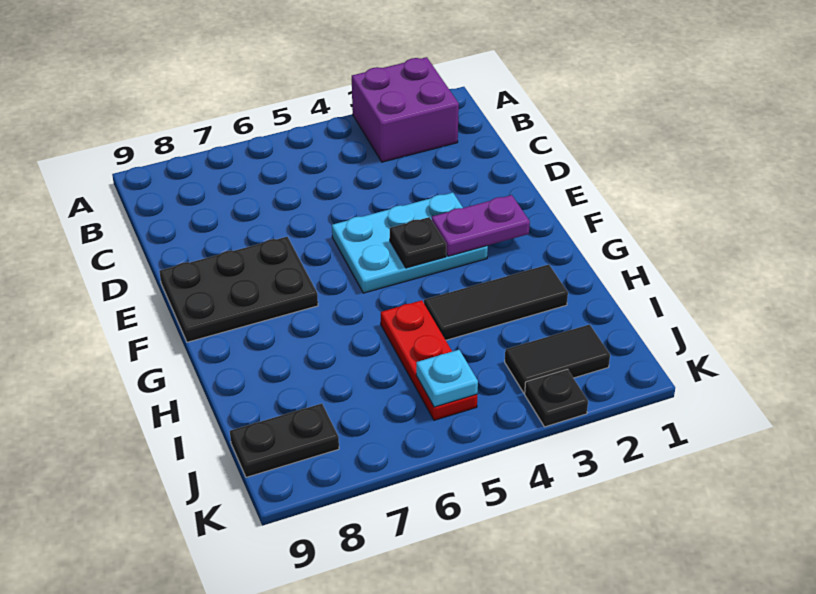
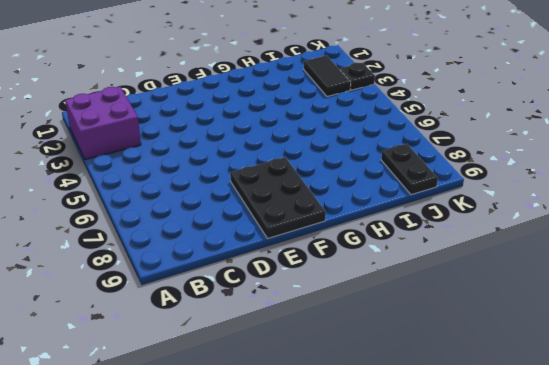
none -> cyan plate E3:F5 level 1
none -> black tile H2:H4 level 1

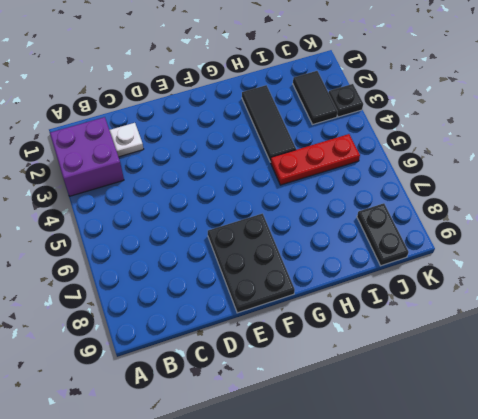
white plate C2 level 1 -> none
none -> cyan plate E3:F5 level 1
none -> purple plate F2:F3 level 2

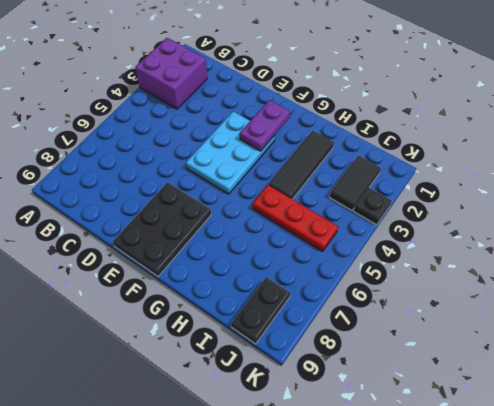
none -> black plate F4 level 2
none -> cyan plate J5 level 2

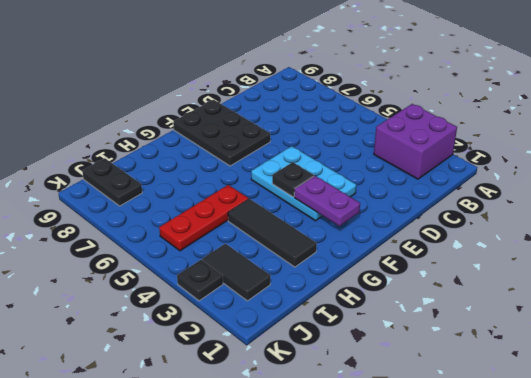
none -> cyan plate J5 level 2

